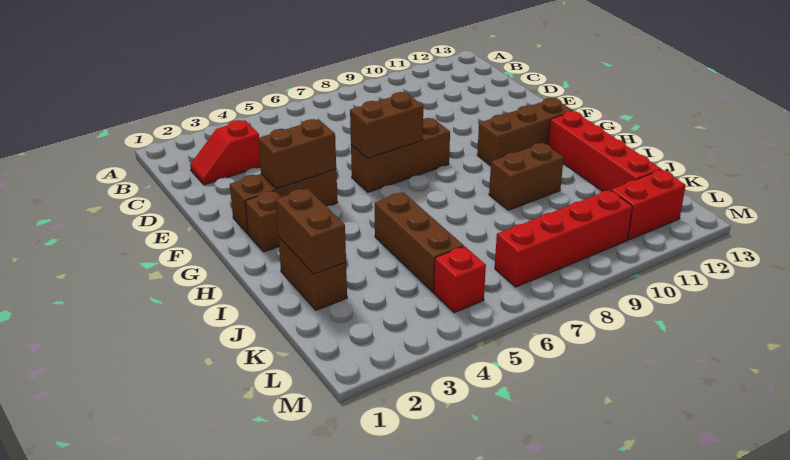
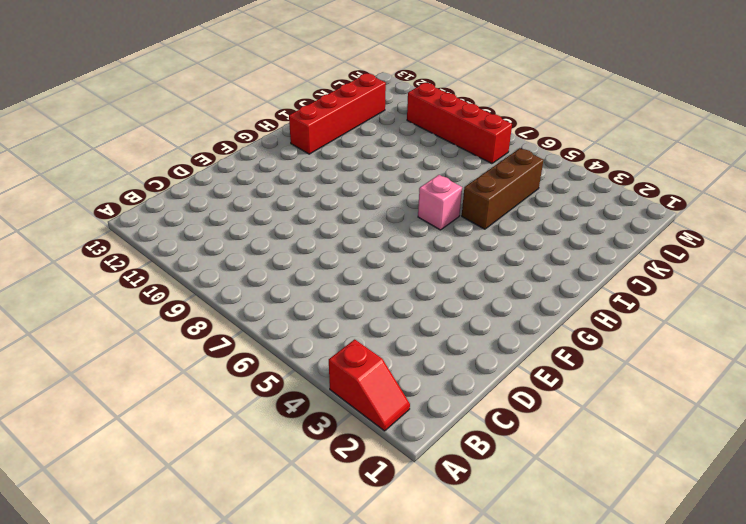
red slope A2:A3 level 1 top 3 -> red slope C2:C3 level 1 top 3
pink brick H6 level 1 -> none
none -> brown brick F2:F4 level 1
none -> brown brick F6:F8 level 1
none -> brown brick G2 level 1

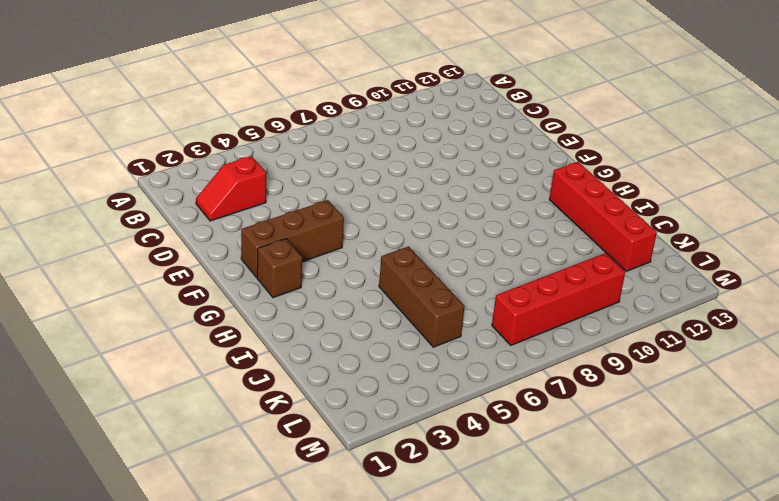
none -> brown brick F6:F8 level 1
none -> brown brick G10:G12 level 1
none -> brown brick I2:J2 level 1

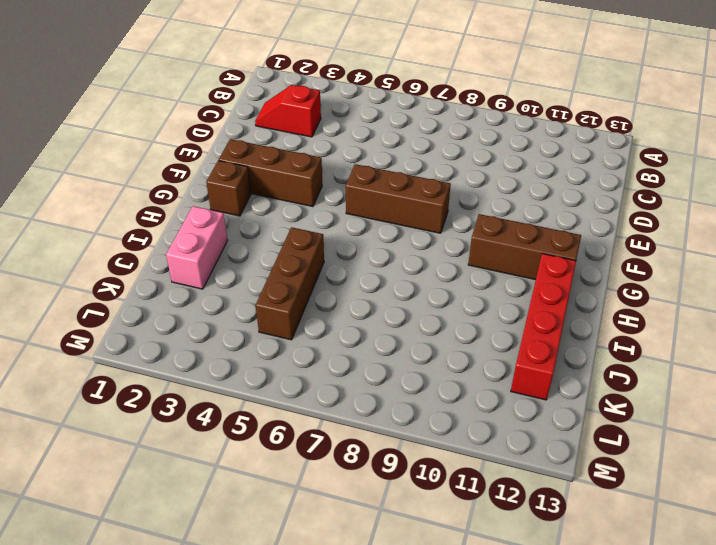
pink brick I2:J2 level 1 -> brown brick I2:J2 level 1
none -> brown brick I9:I10 level 1
none -> red brick L5 level 1
none -> red brick L7:L10 level 1

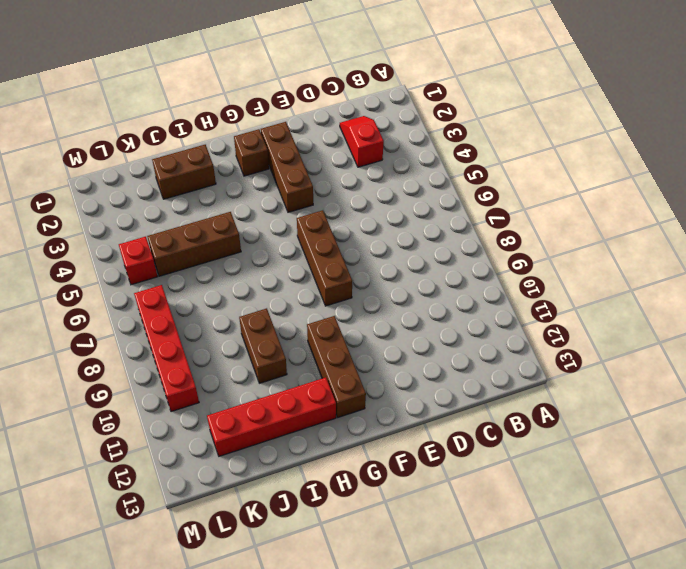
none -> red brick L11:L12 level 1
none -> brown brick F3:F4 level 2
none -> brown brick F6:F7 level 2

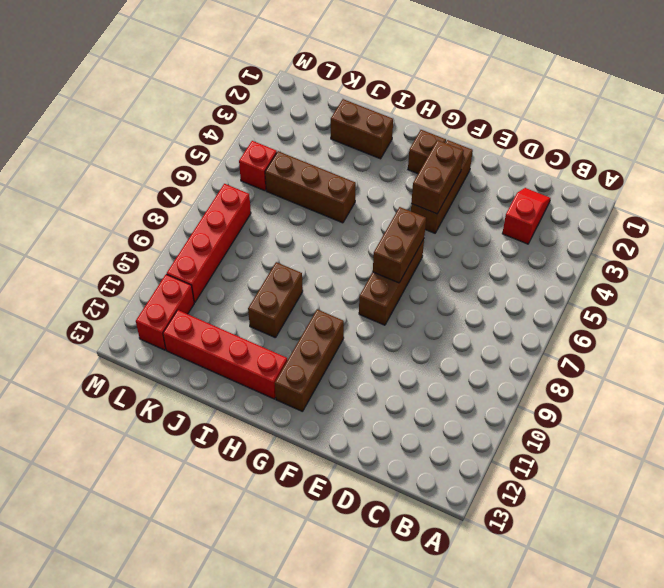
none -> brown brick I2:J2 level 2

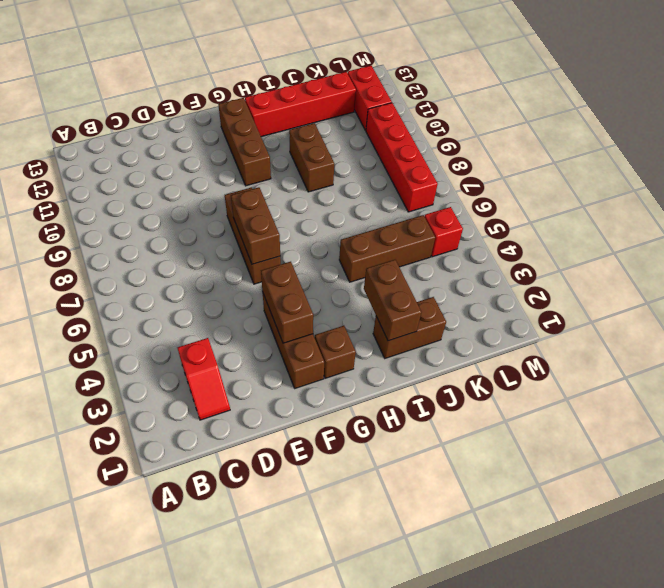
brown brick I2:I3 level 2 -> brown brick I2:J2 level 2

